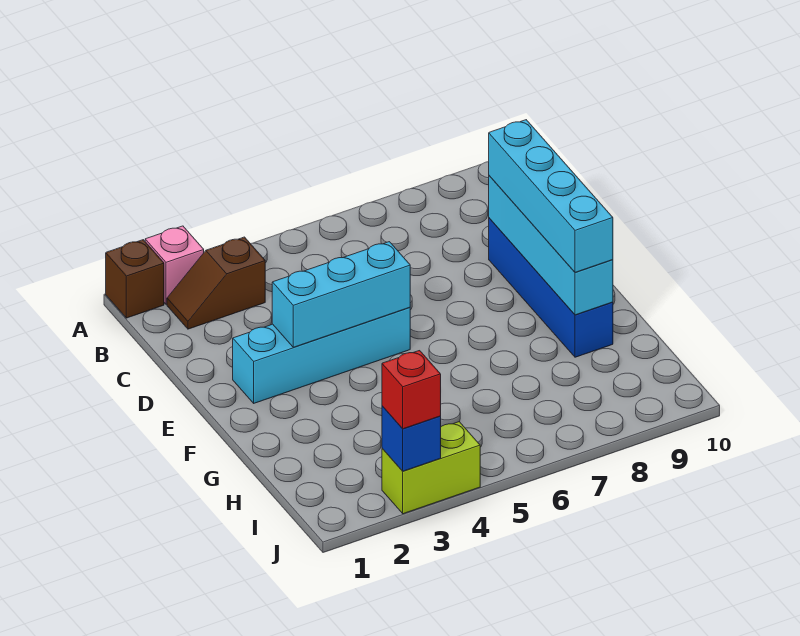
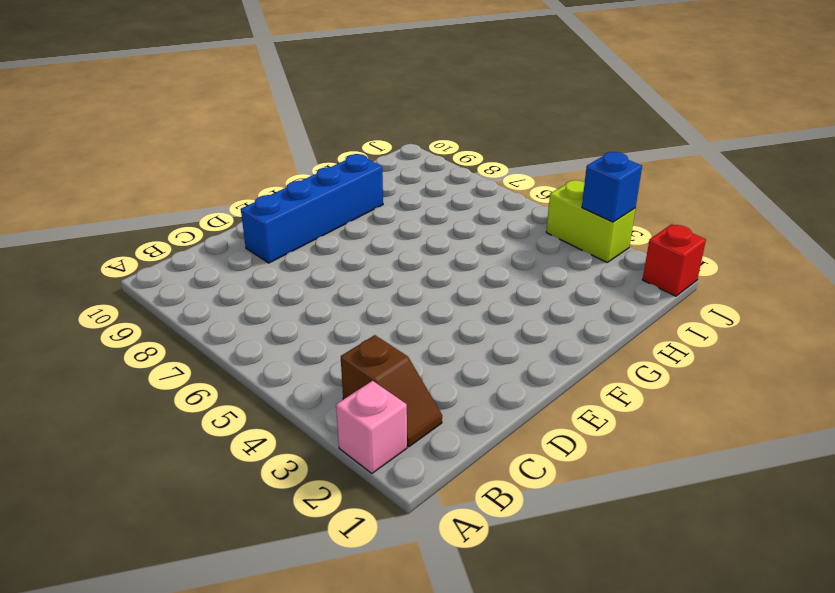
red brick J1 level 1 -> red brick J3 level 3
none -> brown brick A1 level 1
none -> cyan brick E2:E5 level 1

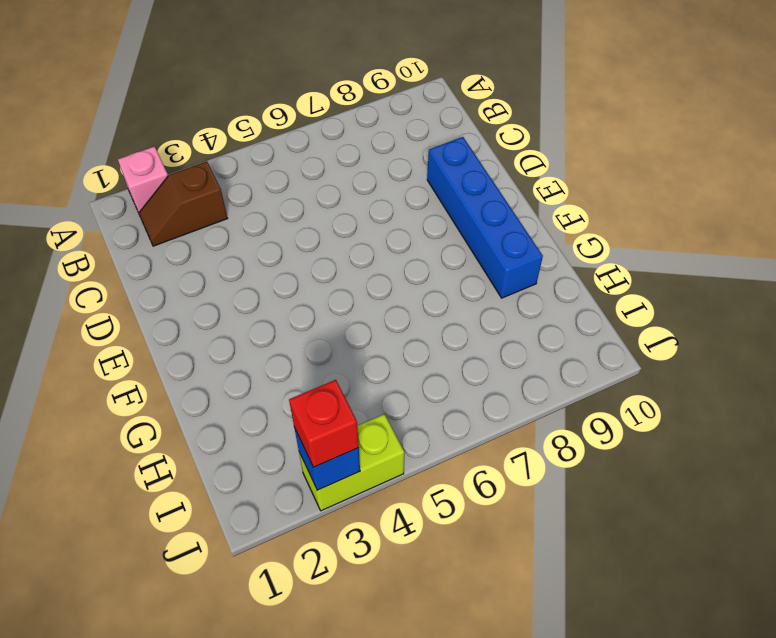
none -> brown brick A1 level 1
none -> cyan brick E2:E5 level 1

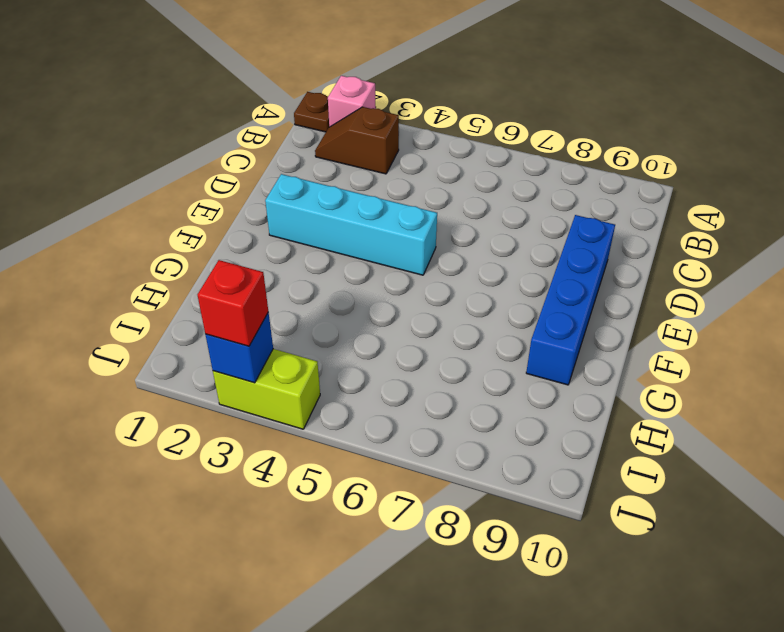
brown plate A1 level 1 -> brown brick A1 level 1
none -> cyan brick D9:G9 level 2
none -> cyan brick E3:E5 level 2

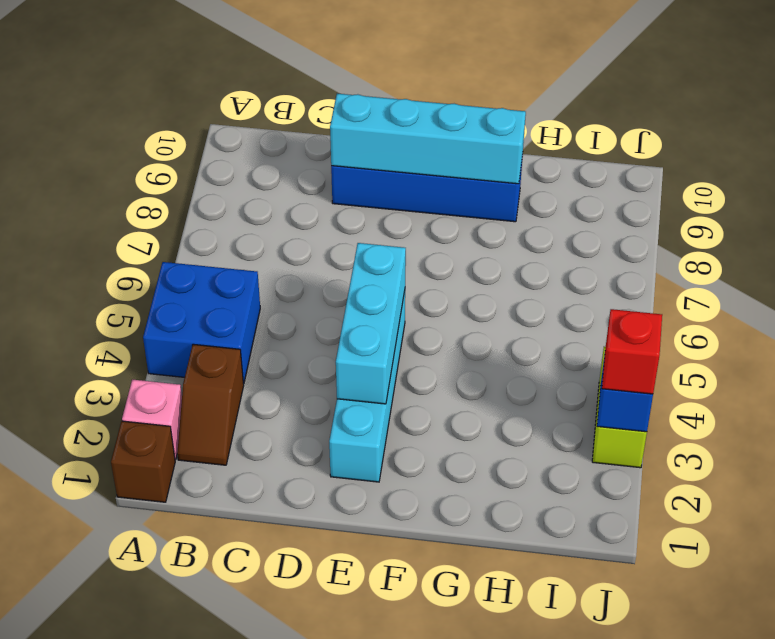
blue brick A4:B5 level 1 -> none
none -> cyan brick D9:G9 level 3

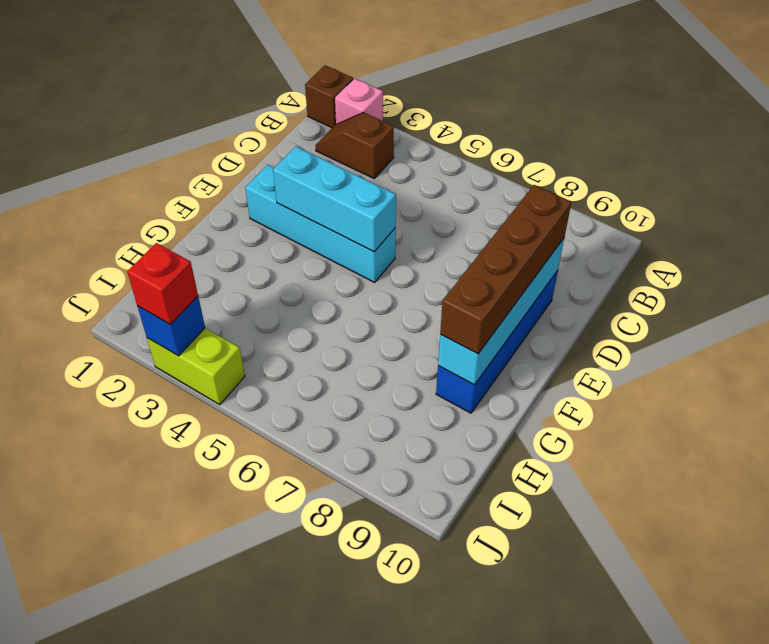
brown brick D9:G9 level 3 -> cyan brick D9:G9 level 3

